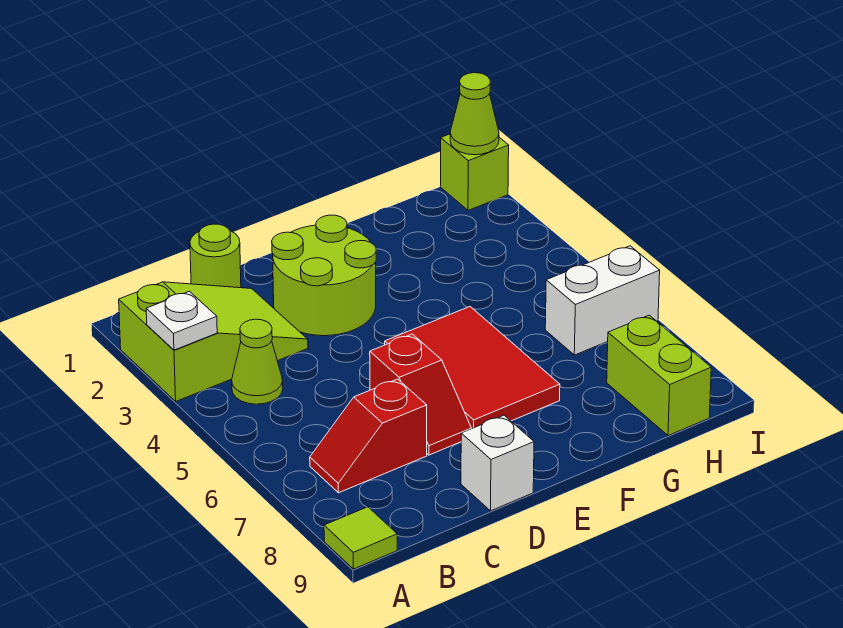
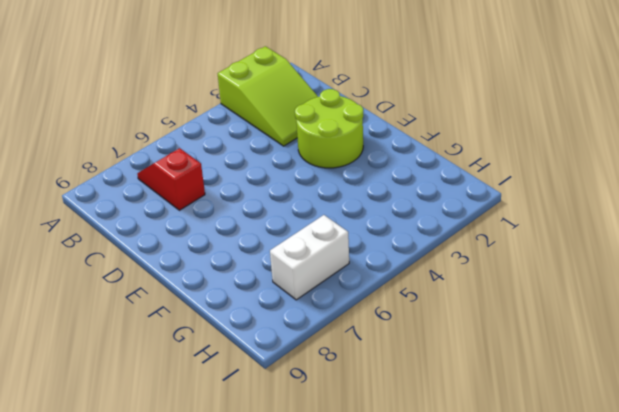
white brick H6:H7 level 1 -> white brick H6:I6 level 1
none -> lime tile A9 level 1
none -> lime cone B4 level 1
none -> lime round brick C1 level 1

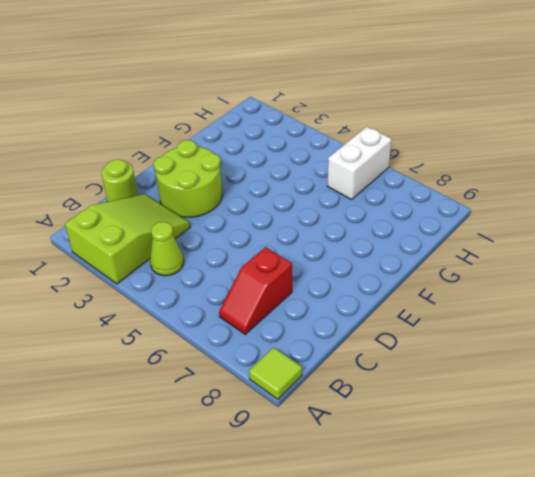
none -> red slope D6:D7 level 1 top 6
none -> white brick D9 level 1
none -> red tile E5:F7 level 1

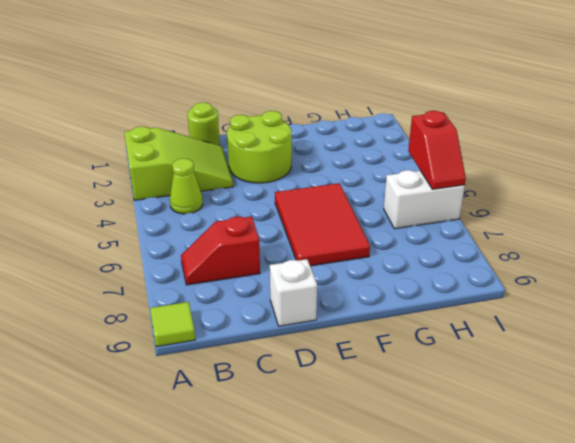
red slope I5:I6 level 2 top 5 -> red slope D6:D7 level 1 top 6
none -> lime brick H8:H9 level 1
none -> lime brick I1 level 1
none -> white plate A3 level 2

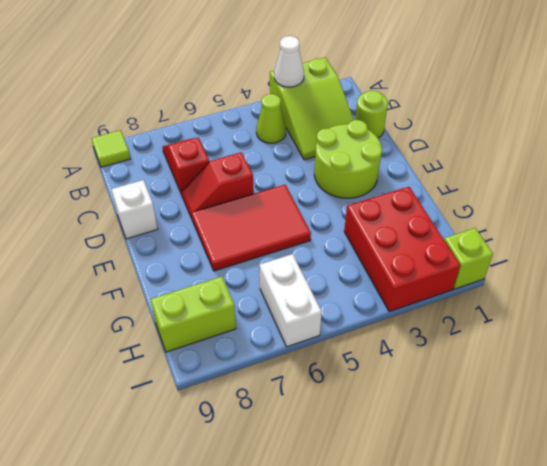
white cone A3 level 2 -> white plate A3 level 2
red brick G2:I3 level 1 -> none
none -> lime cone I1 level 2

